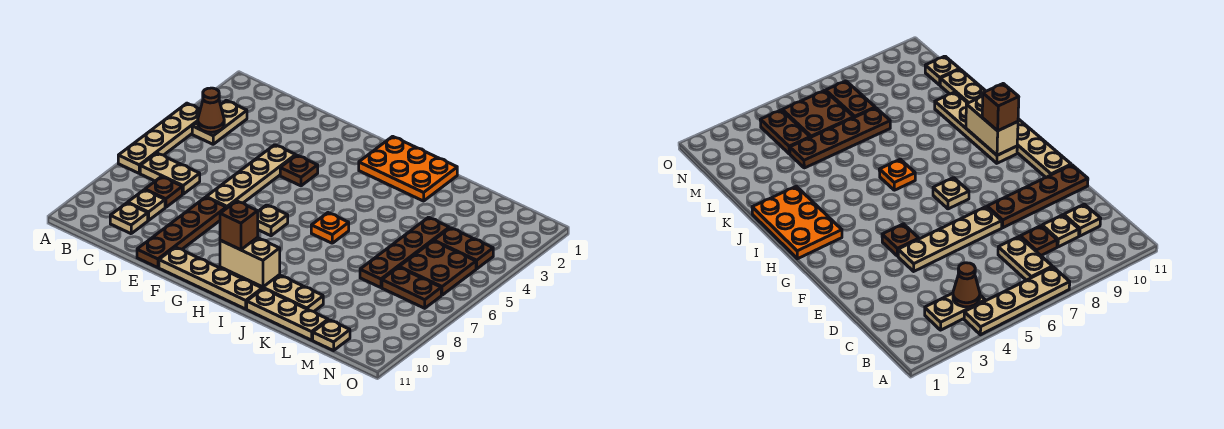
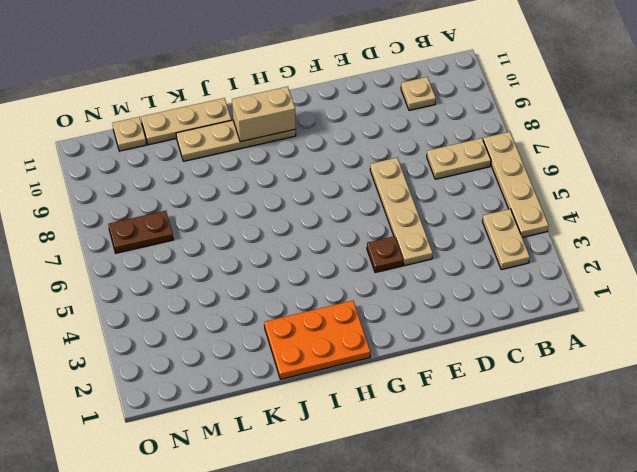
none -> brown plate C8 level 1
none -> tan plate C9 level 1
none -> brown plate E8:E11 level 1

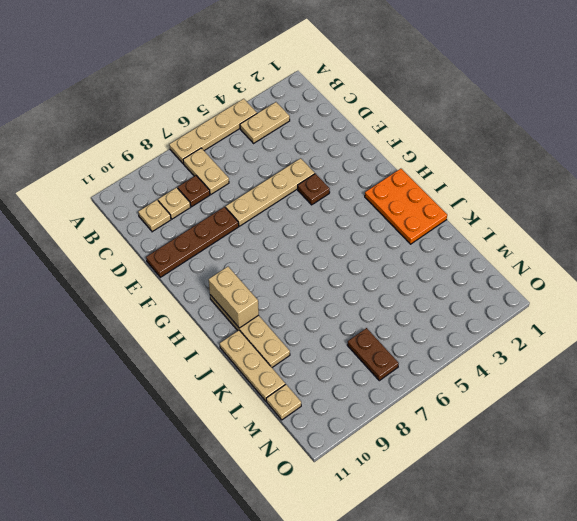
none -> tan plate F11:I11 level 1
none -> tan plate G7 level 1
none -> orange plate I6 level 1

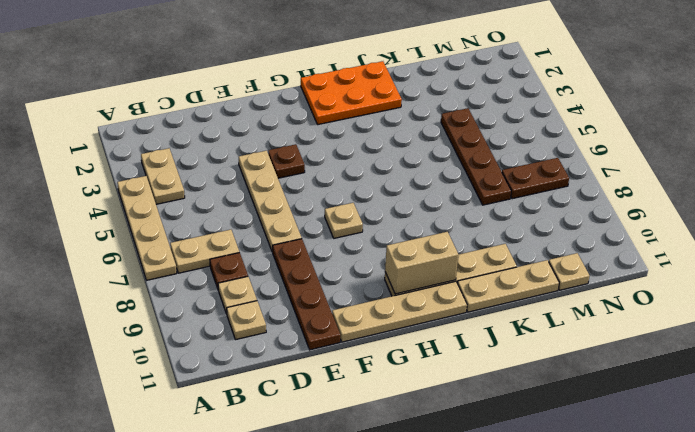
none -> orange plate I6 level 1
none -> brown plate M4:N4 level 1
none -> brown plate M5:N6 level 1

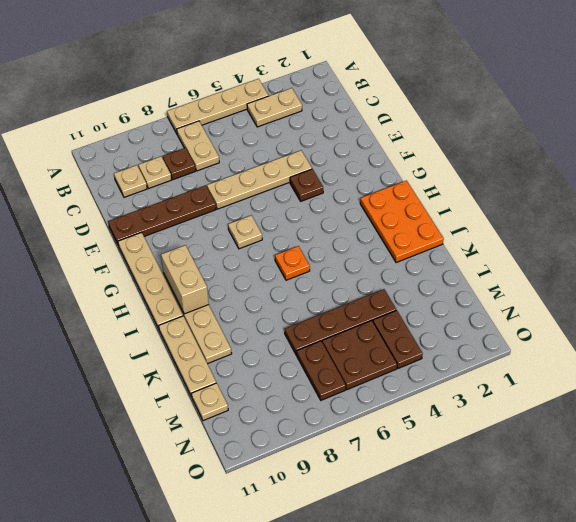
none -> brown cone B4 level 2
none -> brown brick H10 level 3

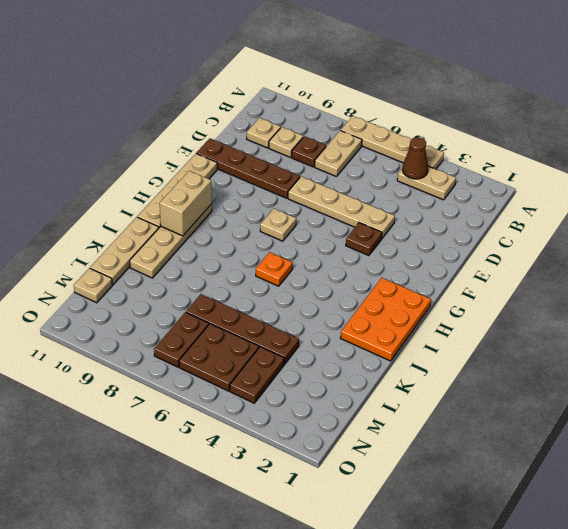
none -> brown brick H10 level 3

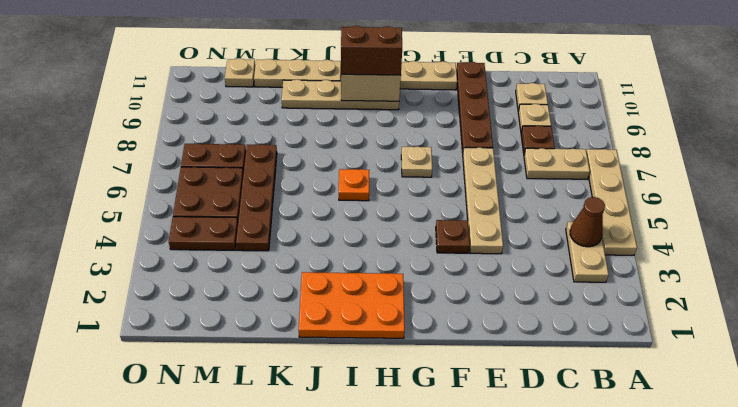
brown brick H10:I10 level 3 -> brown brick H10 level 3

